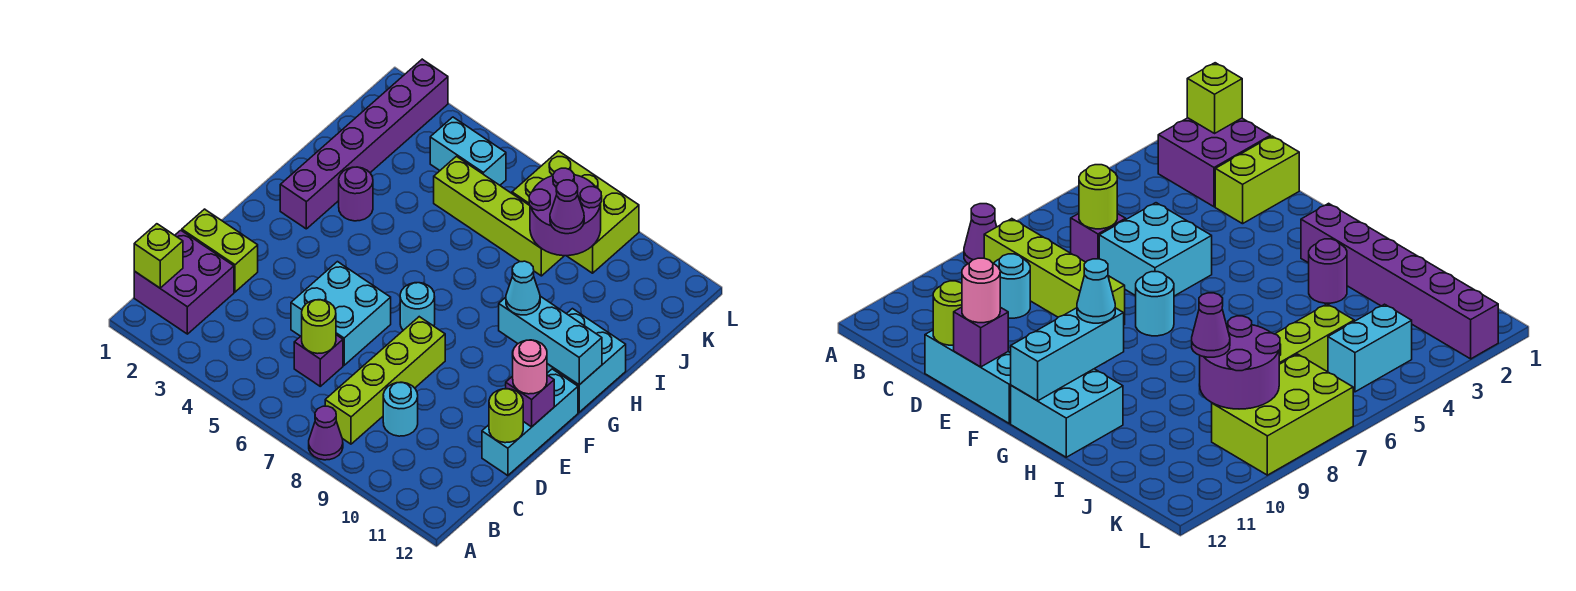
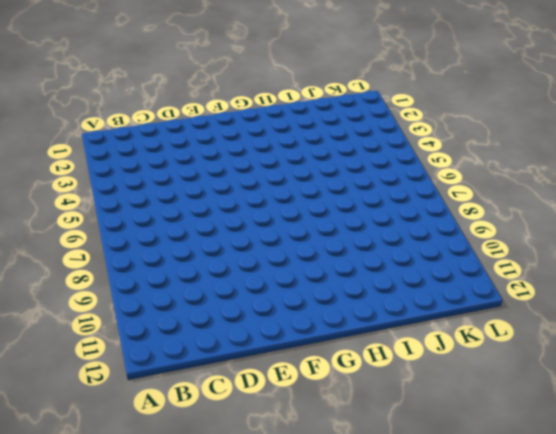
none -> purple cone A8 level 1
none -> purple brick B1:C2 level 1
none -> lime brick B8:E8 level 1

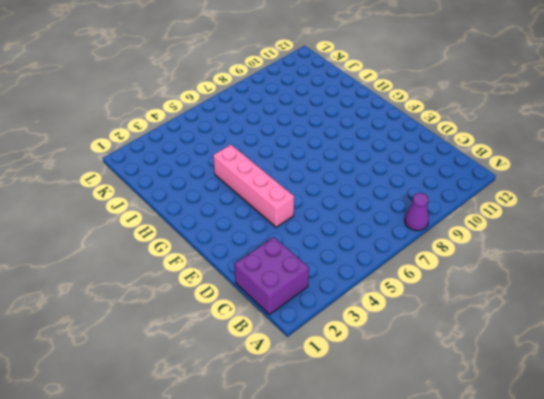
pink brick E4:H4 level 1 -> none
none -> lime brick B8:E8 level 1
none -> purple brick C6 level 1
none -> cyan round brick C9 level 1

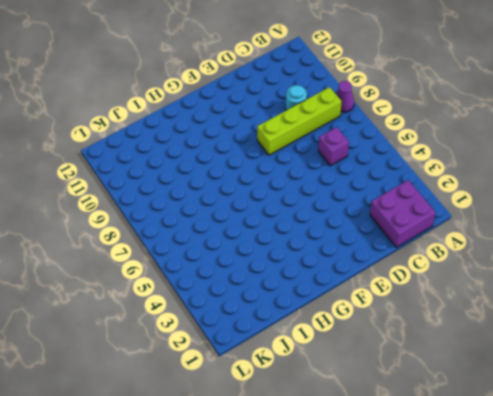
none -> lime brick D1:D2 level 1
none -> cyan brick D5:E6 level 1
none -> cyan brick D12:F12 level 1

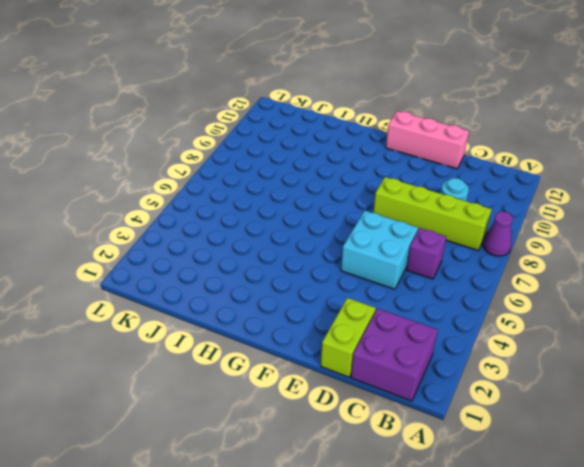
pink brick D12:F12 level 1 -> cyan brick D12:F12 level 1
none -> cyan round brick F7 level 1
none -> purple brick G2:L2 level 1
none -> cyan brick G11:H12 level 1

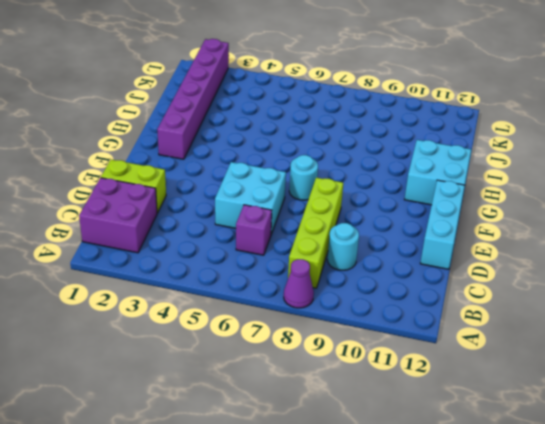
none -> purple round brick H3 level 1
none -> lime brick J5:J8 level 1
none -> cyan brick K4:K5 level 1

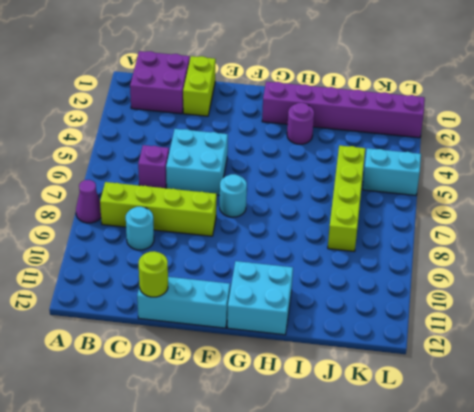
cyan brick K5:L5 level 1 -> cyan brick K4:K5 level 1
none -> lime brick K7:L9 level 1
none -> lime brick B1 level 2
none -> lime round brick C6 level 2

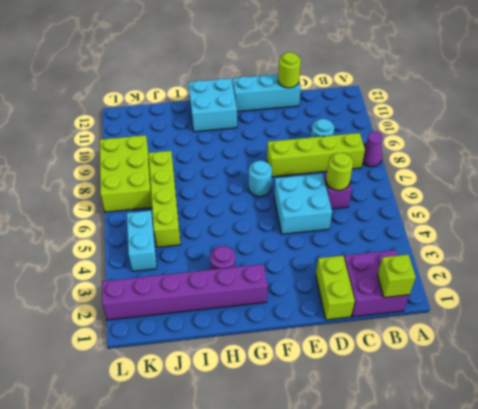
none -> purple brick E12 level 2
none -> cyan brick G10:G12 level 2
none -> purple round brick J8:K9 level 2

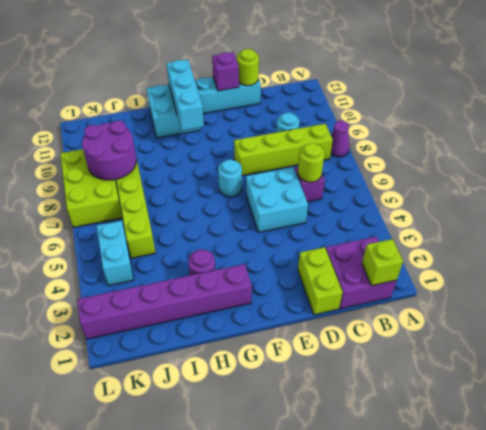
none -> pink round brick E12 level 3
none -> cyan cone G10 level 3
none -> purple cone J9 level 3

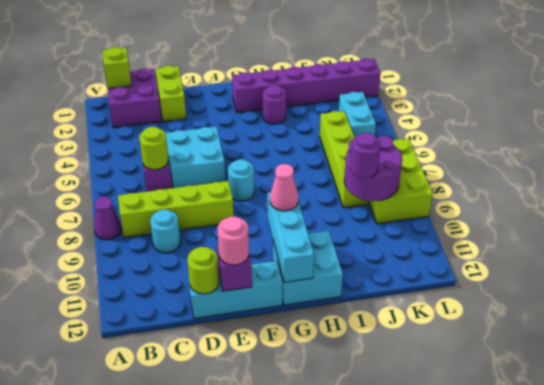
pink cone G10 level 3 -> cyan cone G10 level 3
purple round brick J9 level 3 -> purple cone J9 level 3

